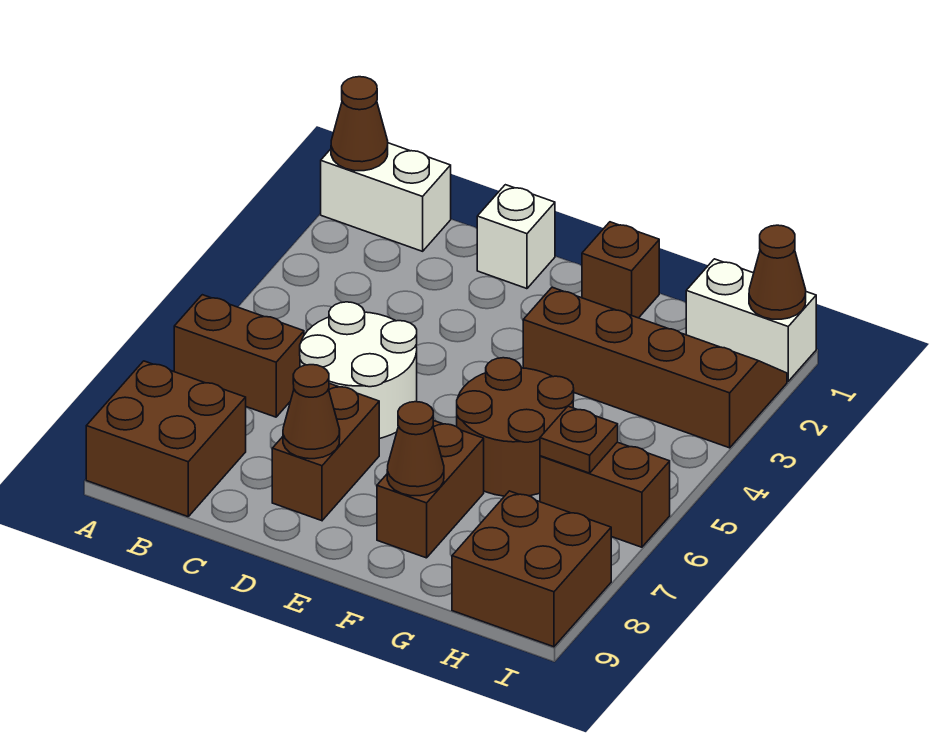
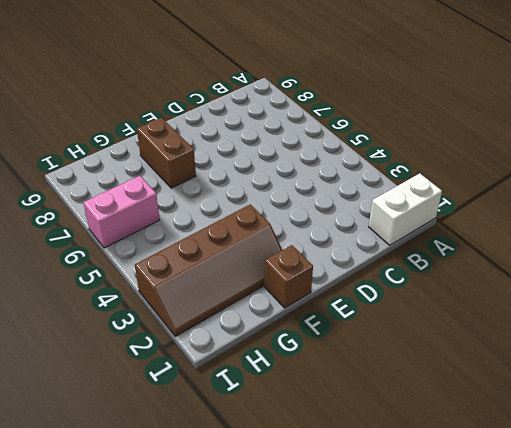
pink brick H6:I6 level 1 -> brown brick H6:I6 level 1
none -> brown brick A6:B6 level 1
none -> brown brick A8:B9 level 1
none -> white round brick C5:D6 level 1

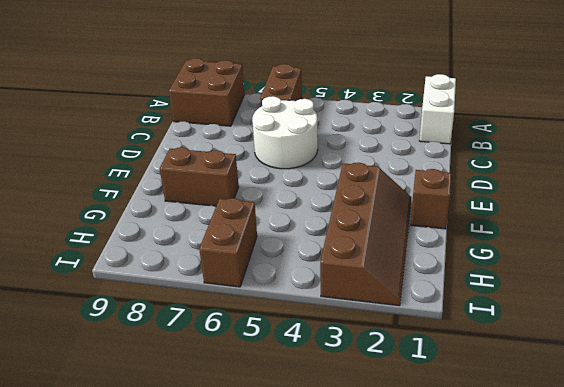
none -> white brick D1 level 1
none -> brown brick D7:D8 level 1
none -> brown round brick F5:G6 level 1

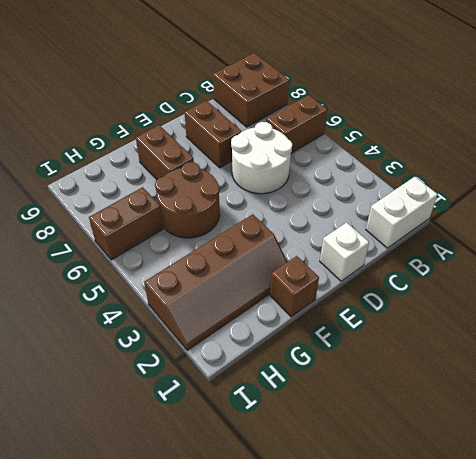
none -> white brick H1:I1 level 1
none -> brown brick H8:I9 level 1
none -> brown cone A1 level 2

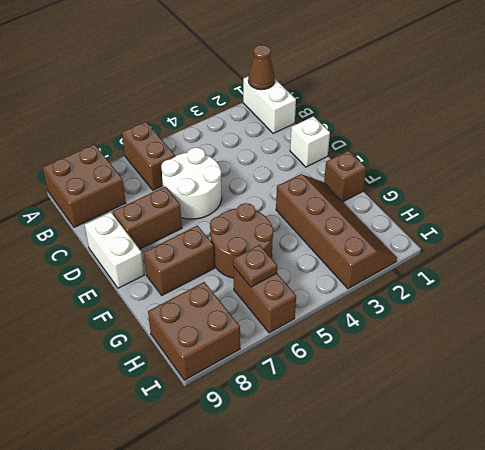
white brick D9:E9 level 1 -> white brick H1:I1 level 1
none -> brown cone D8 level 2
none -> brown cone F8 level 2
none -> brown cone I1 level 2

